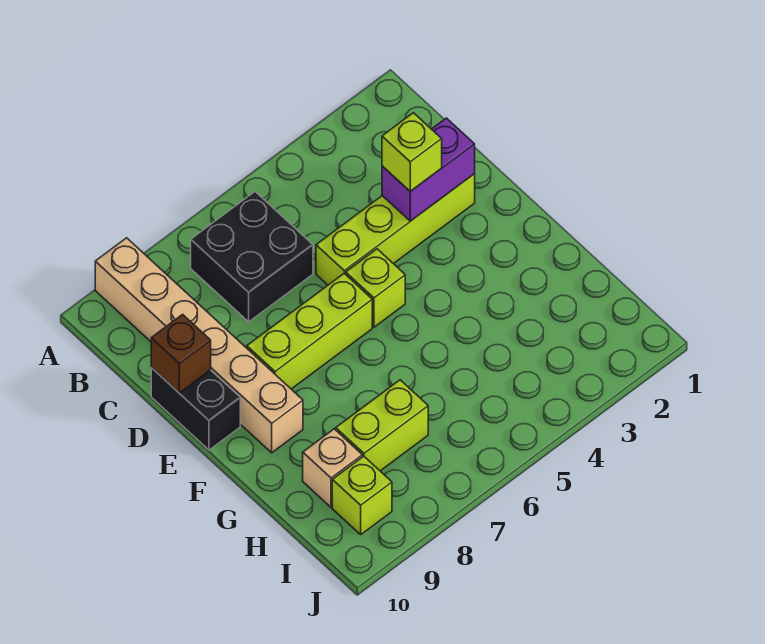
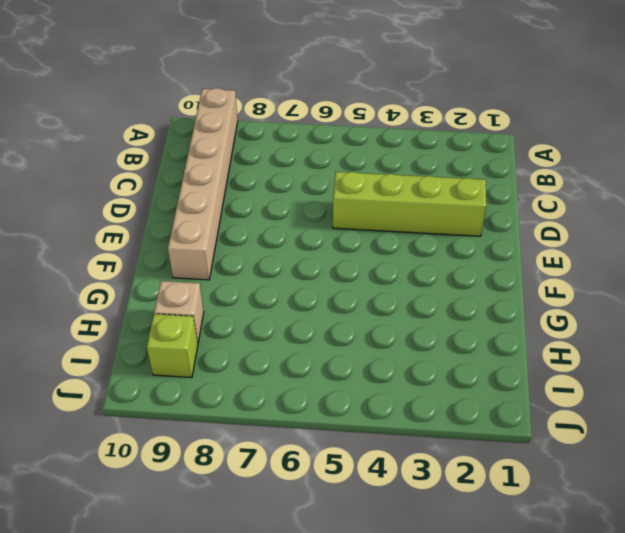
none -> black brick B6:C7 level 1
none -> black brick D10:E10 level 1
none -> lime brick E5 level 1

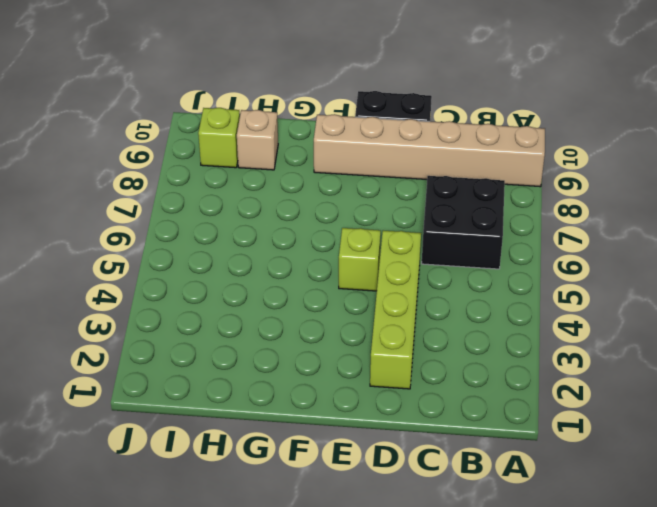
none -> lime brick E6:E8 level 1
none -> lime brick H7:H8 level 1
none -> purple brick D2:D3 level 2

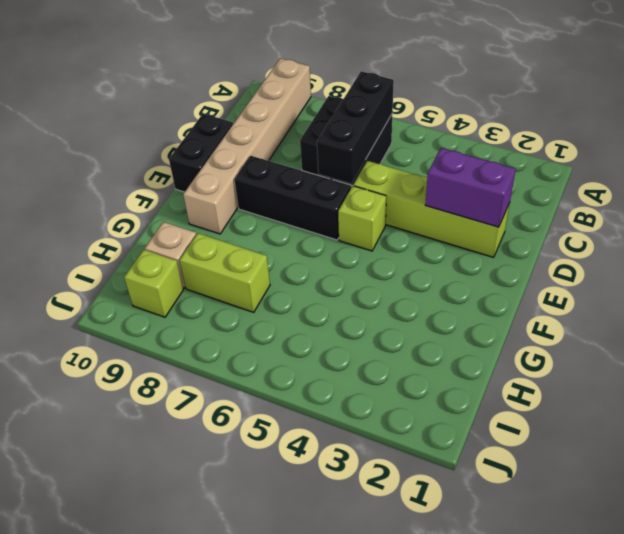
black brick B6:D6 level 2 -> none
black brick E6:E8 level 1 -> lime brick E6:E8 level 1
none -> brown brick D10 level 2
none -> lime brick D3 level 3

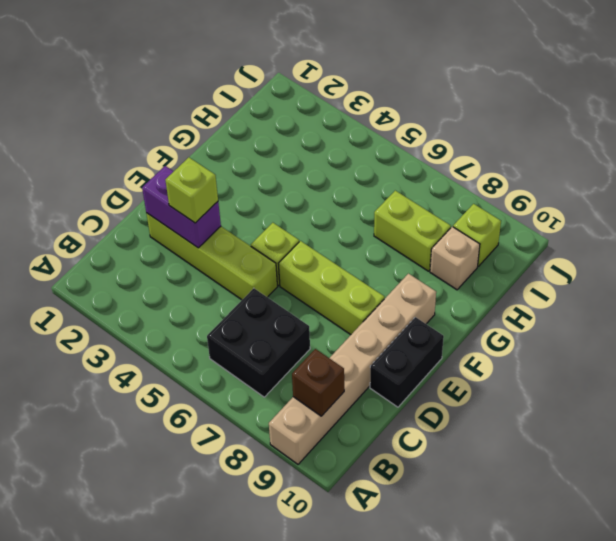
brown brick B9 level 2 -> brown brick D10 level 2

